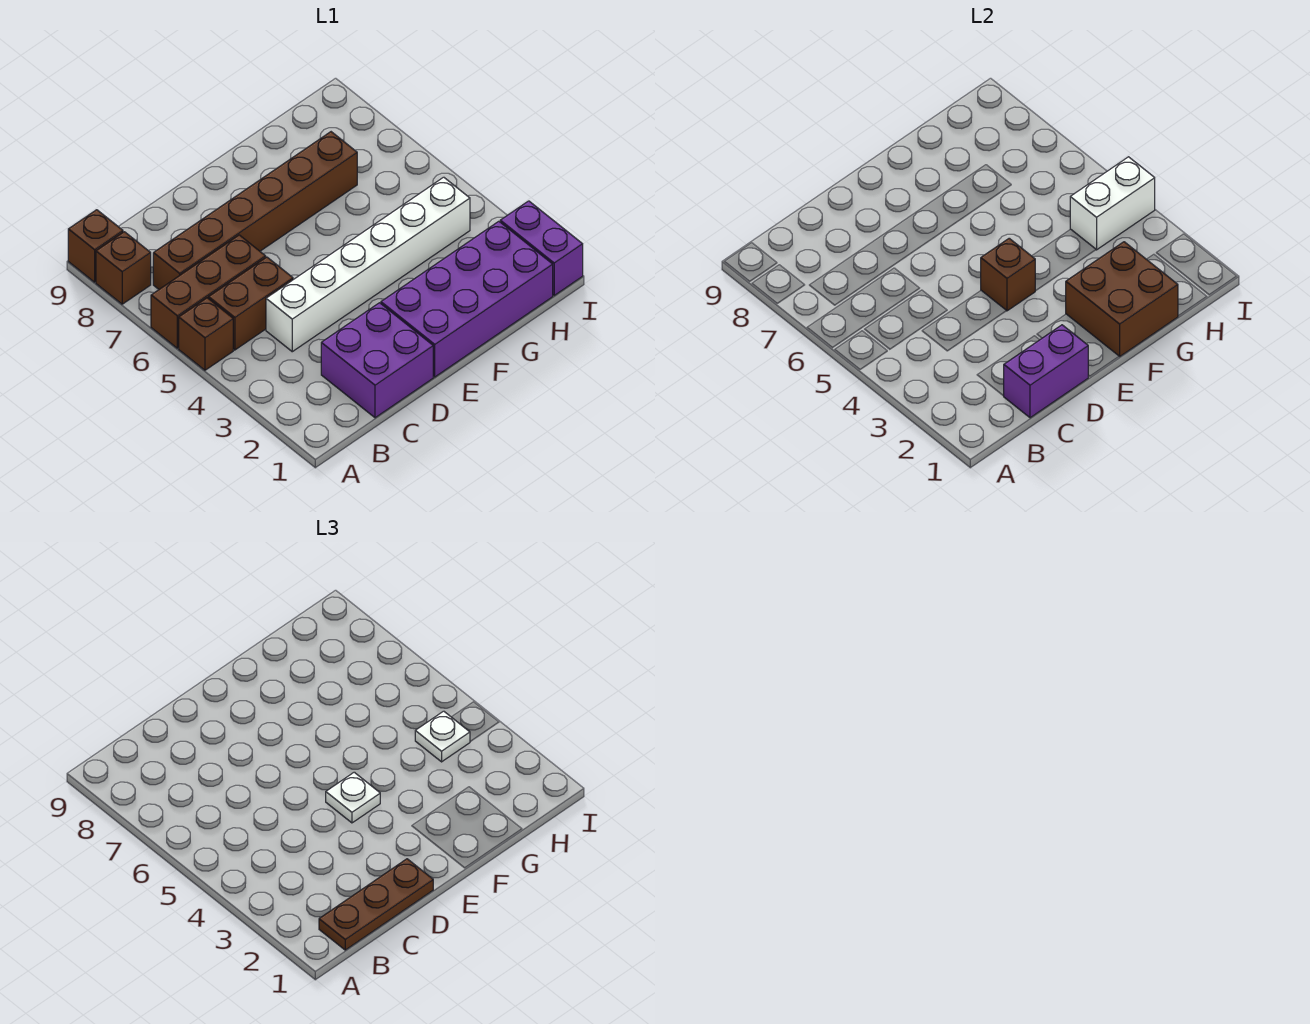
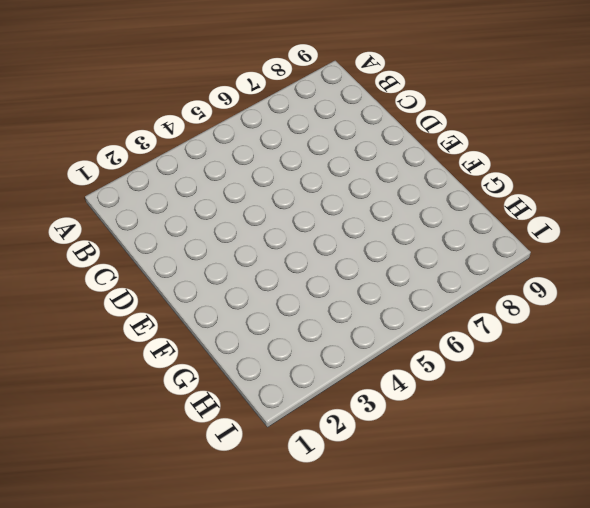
none -> brown brick A5 level 1
none -> brown brick A6:C6 level 1
none -> brown brick A8 level 1

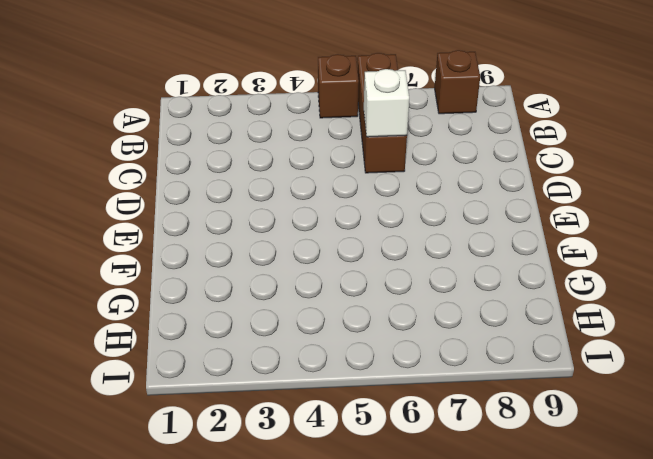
white brick C6 level 2 -> none
none -> brown brick A9 level 1
none -> brown brick B5:C5 level 1
none -> brown brick B7:G7 level 1

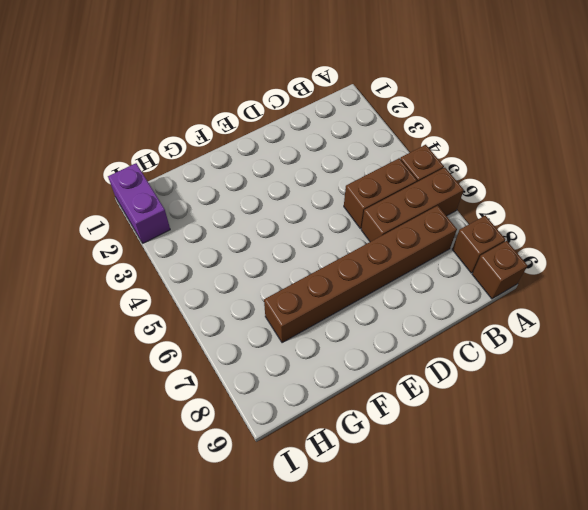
none -> purple brick C1:D2 level 1
none -> white brick C4:H4 level 1
none -> purple brick E1:H2 level 1

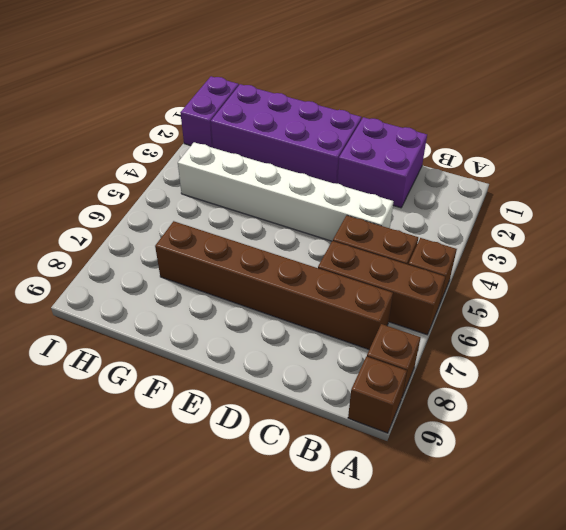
none -> purple brick C1:D1 level 2
none -> brown brick E4 level 2
none -> brown brick F1:G2 level 2

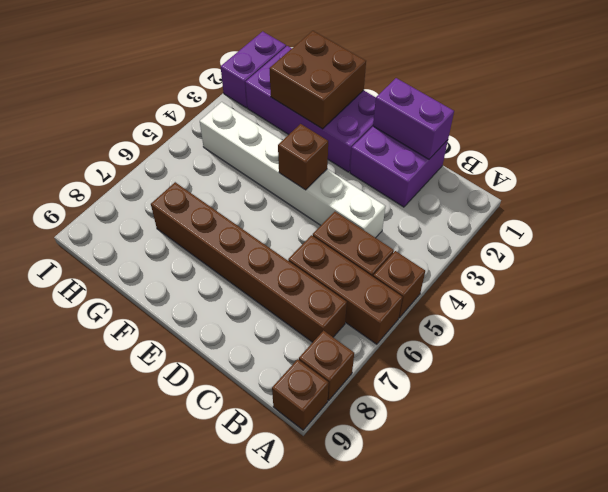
none -> white brick H4:I4 level 2
none -> brown plate B1:D1 level 3
none -> white plate E4 level 3

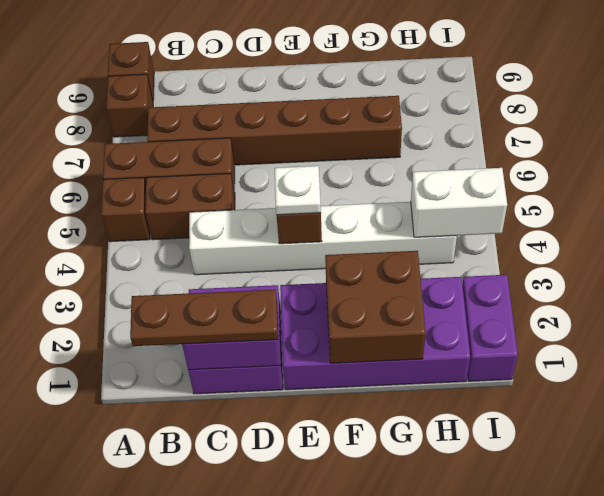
none -> white plate H4 level 3

